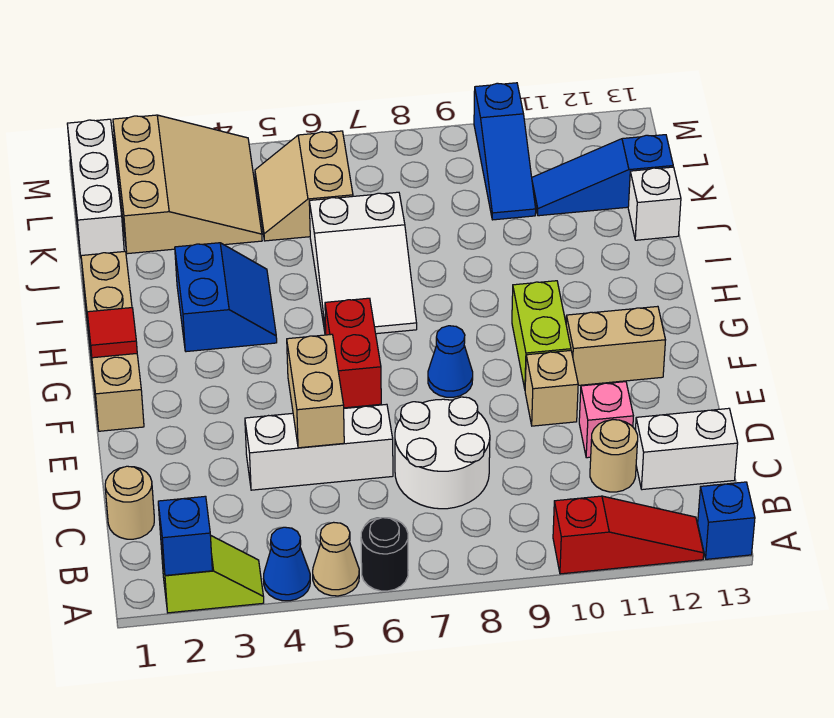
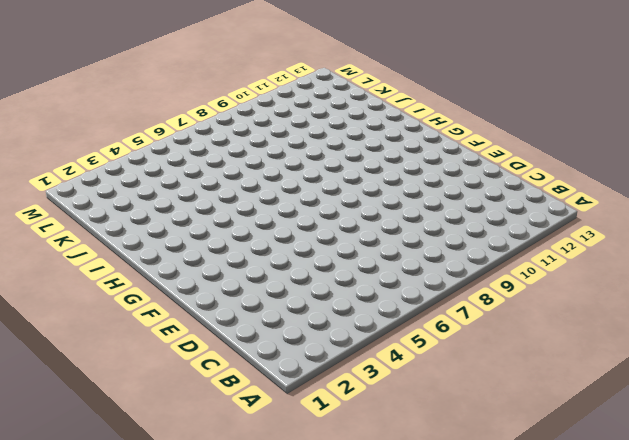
none -> lime slope A2:A3 level 1 top 2
none -> blue cone A4 level 1
none -> tan cone A5 level 1

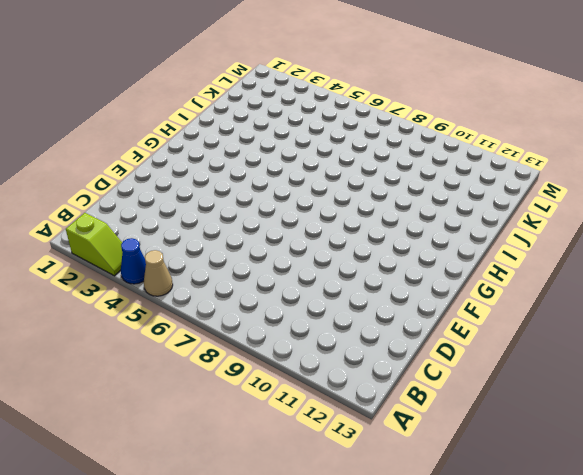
none -> black round brick A6 level 1
none -> red slope A10:A12 level 1 top 10
none -> blue brick A13 level 1

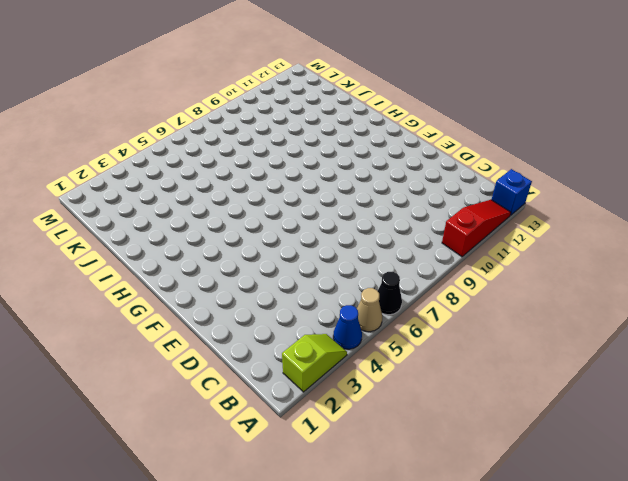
black cone A6 level 1 -> black round brick A6 level 1
none -> tan round brick C1 level 1
none -> white round brick C7:D8 level 1
none -> tan round brick C11 level 1

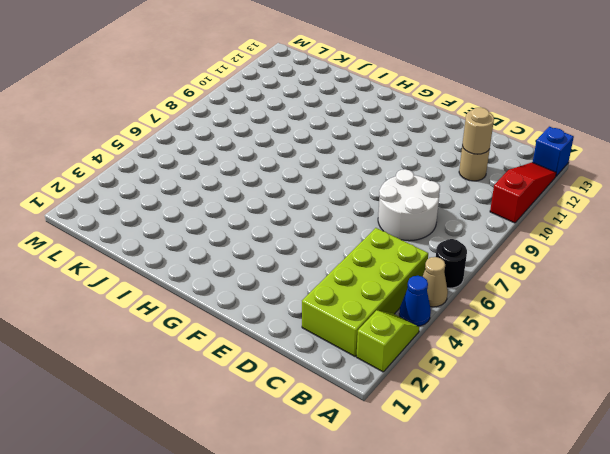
lime brick B2:C5 level 1 -> none
tan round brick C11 level 2 -> tan round brick C1 level 1
none -> white brick C12:C13 level 1
none -> white brick D4:D6 level 1
none -> pink brick D11 level 1

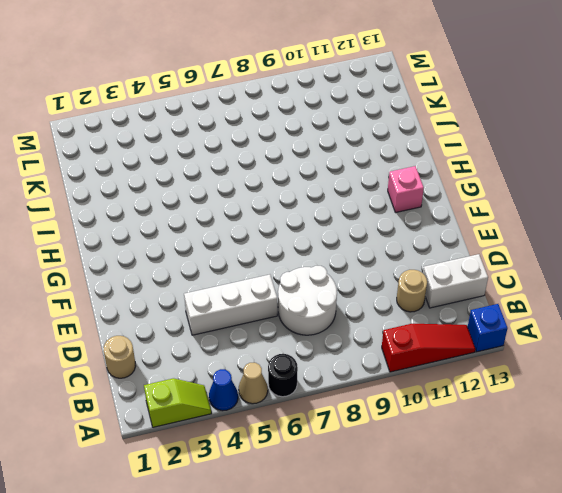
pink brick G12 level 1 -> pink brick D11 level 1
none -> tan brick E10 level 1
none -> tan brick F1:I1 level 1
none -> red brick F6:G6 level 1

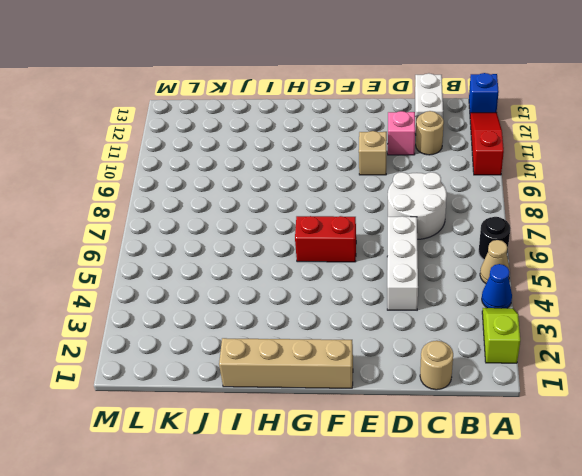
none -> blue cone F8 level 1
none -> lime brick F10:G10 level 1
none -> tan brick F11:F12 level 1

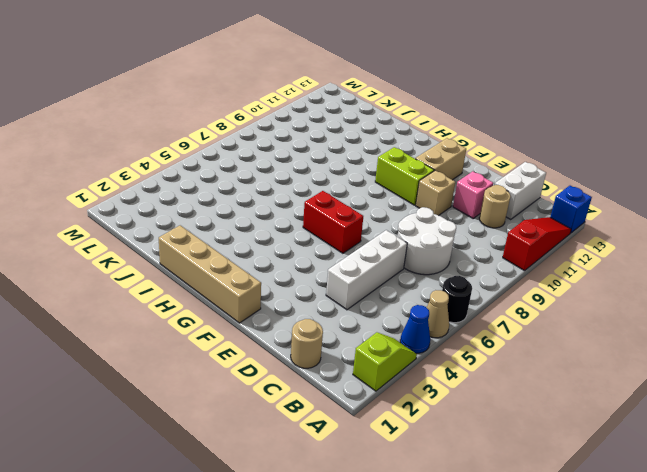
none -> blue cone F8 level 1
none -> blue slope H3:I4 level 1 top 3
none -> white slope H6:J7 level 1 top J

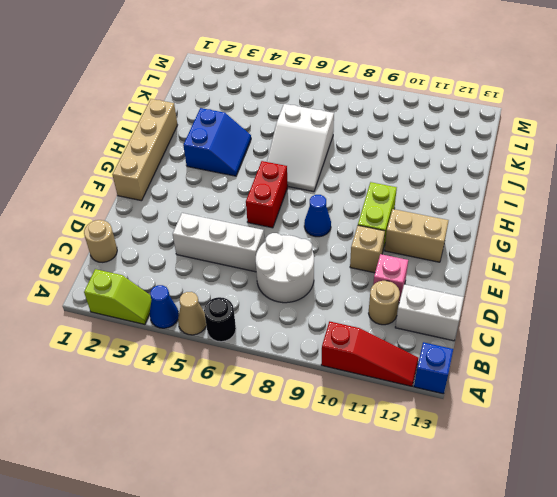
none -> white brick J13 level 1
none -> white brick K1:M1 level 1
none -> tan slope K2:M4 level 1 top 2

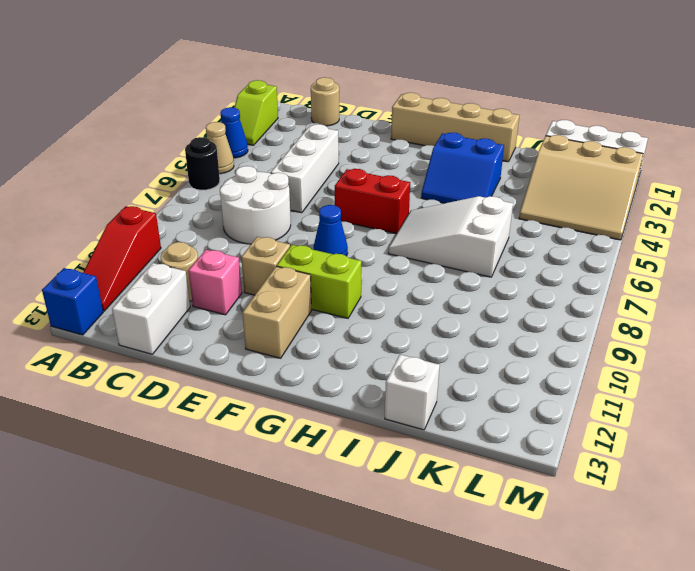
none -> tan slope K5:L6 level 1 top 6
none -> blue slope K10:M10 level 1 top M
none -> blue slope K11:K13 level 1 top 13

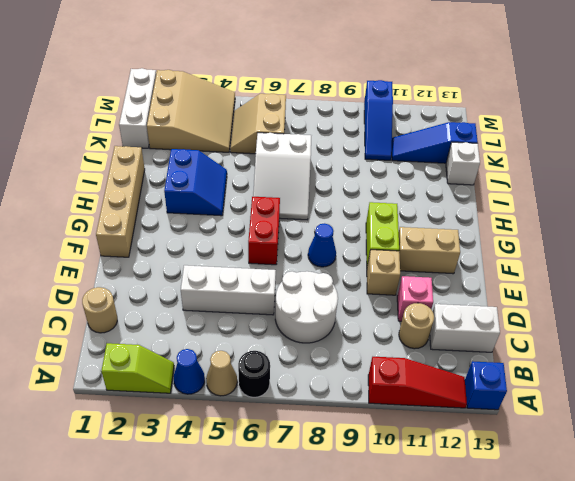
none -> blue brick A2 level 2
none -> tan brick D5:E5 level 2
none -> red tile G1 level 2

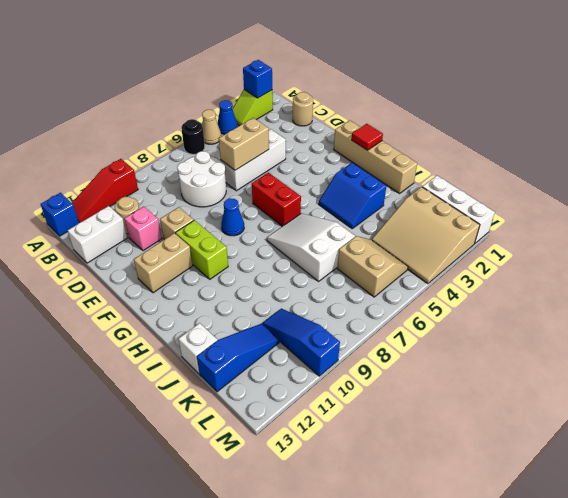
tan brick D5:D6 level 2 -> tan brick D5:E5 level 2

